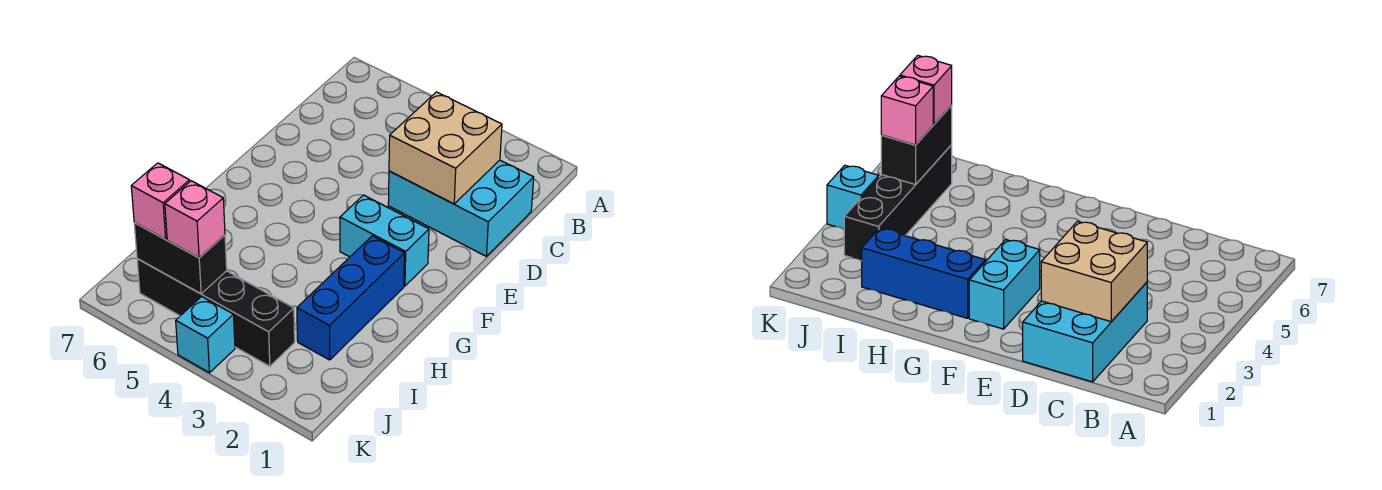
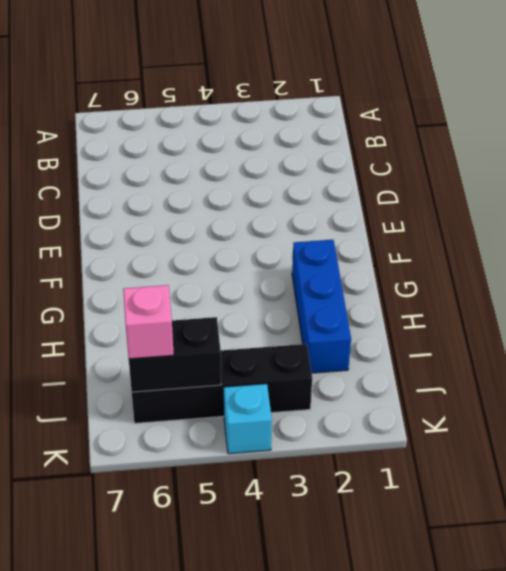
none -> cyan brick C1:D3 level 1
none -> cyan brick F2:F3 level 1

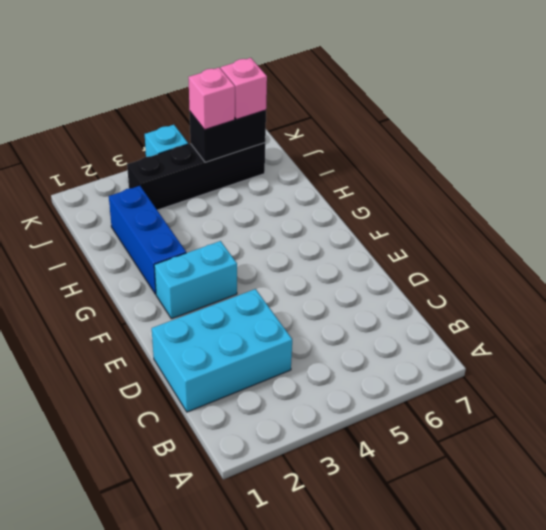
none -> tan brick C2:D3 level 2

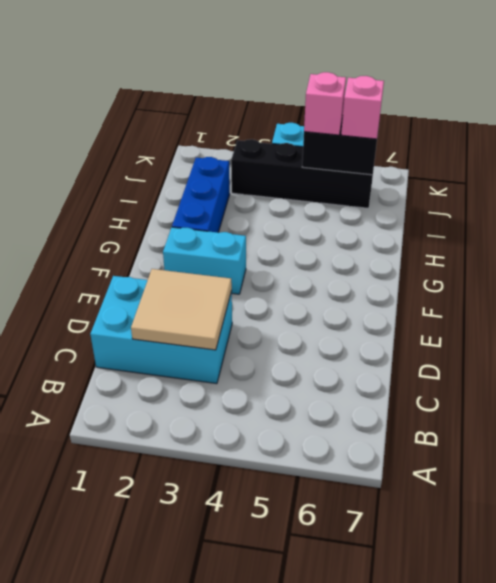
tan tile C2:D3 level 2 -> tan brick C2:D3 level 2

